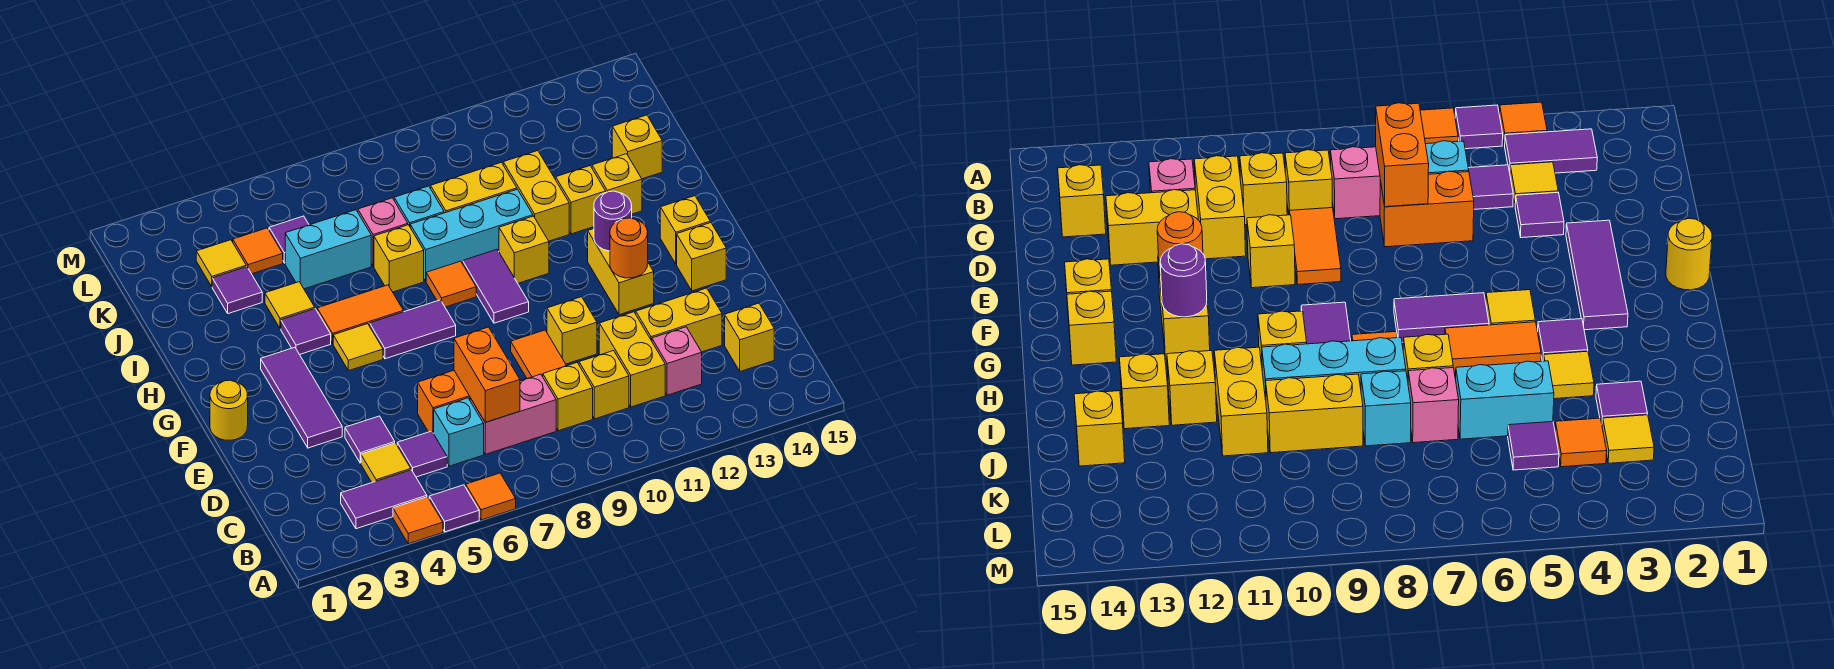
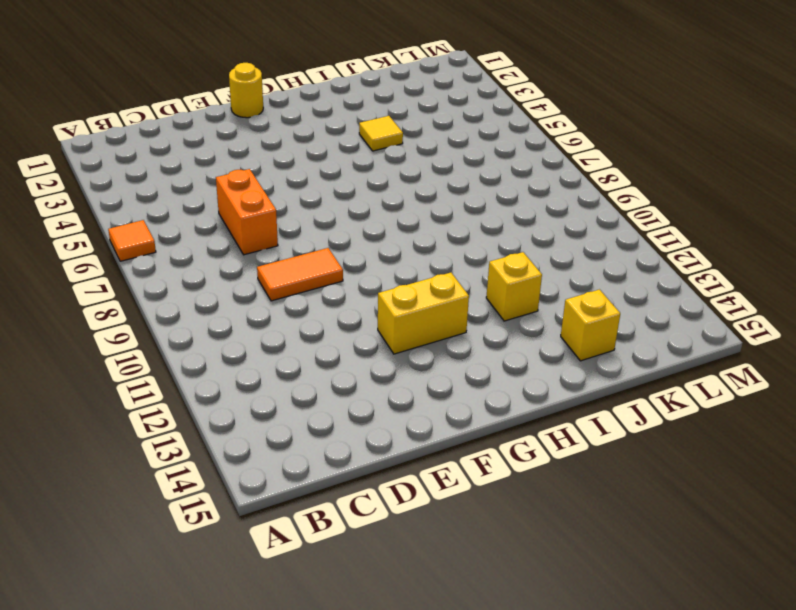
none -> orange tile A4 level 1
none -> purple tile A5 level 1
none -> purple tile B3:B4 level 1
none -> yellow tile C4 level 1

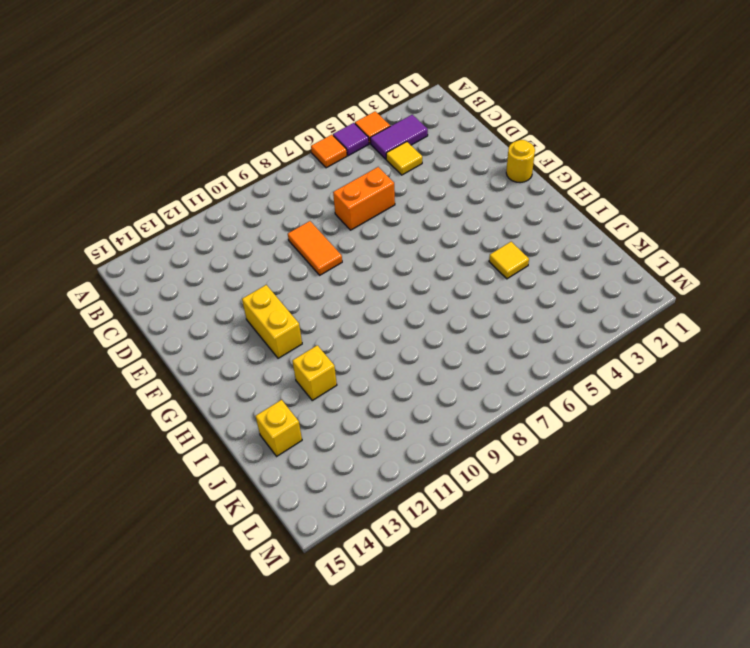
none -> purple tile C5 level 1
none -> cyan brick C6 level 1
none -> pink brick C7:C8 level 1
none -> yellow brick C9 level 1

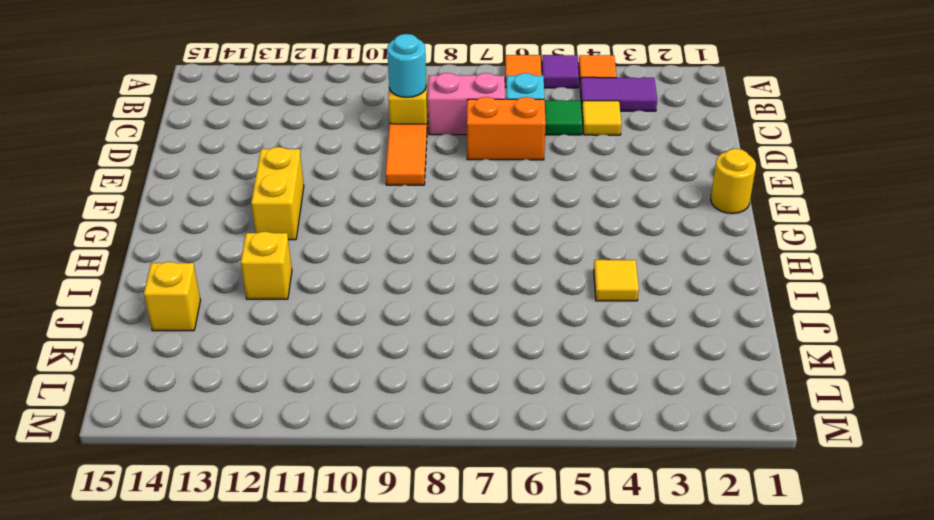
green tile C5 level 1 -> purple tile C5 level 1
cyan round brick C9 level 2 -> none
none -> yellow brick C10 level 1
none -> yellow brick C11:D11 level 1
none -> pink brick C12 level 1
none -> yellow brick C14 level 1

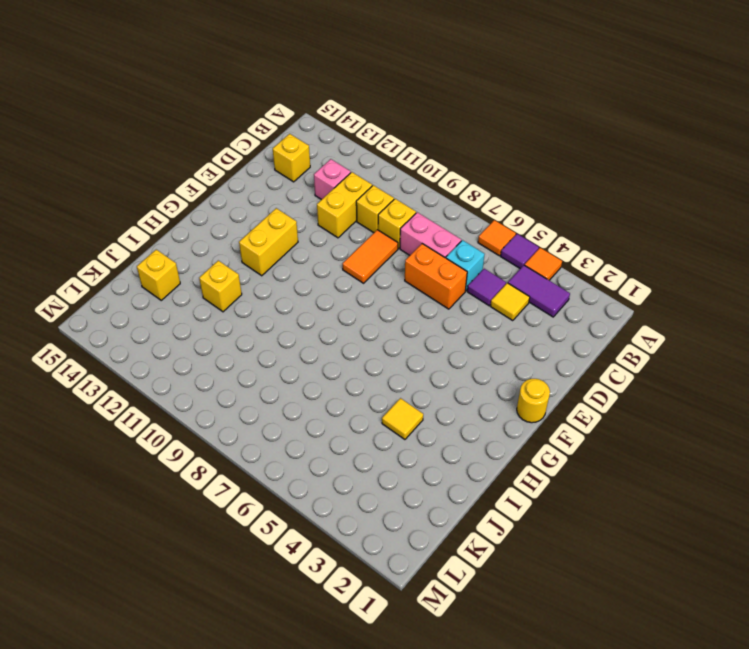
none -> purple tile D4 level 1
none -> yellow brick D12:D13 level 1
none -> purple tile E3:G3 level 1
none -> yellow brick E10 level 1

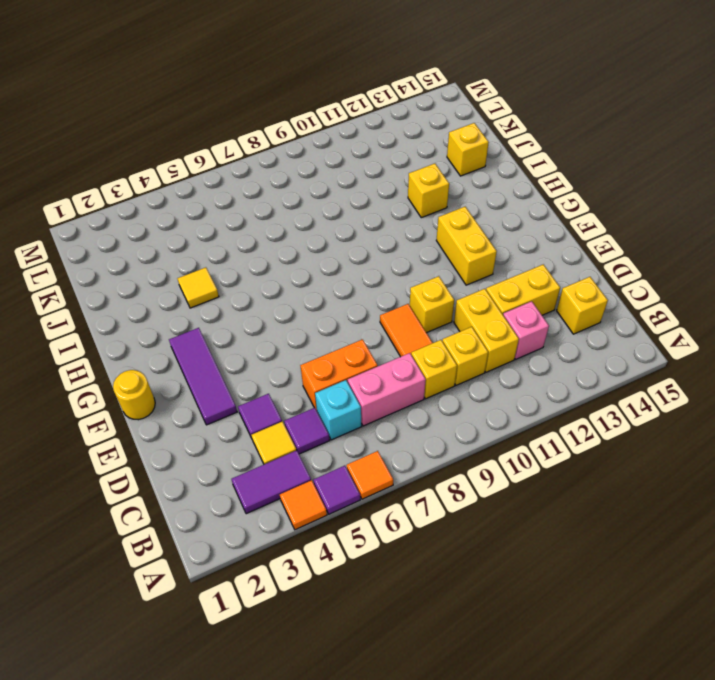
none -> yellow brick F14 level 1
none -> yellow tile G5 level 1
none -> purple tile G6:G7 level 1
none -> purple tile G9:H9 level 1

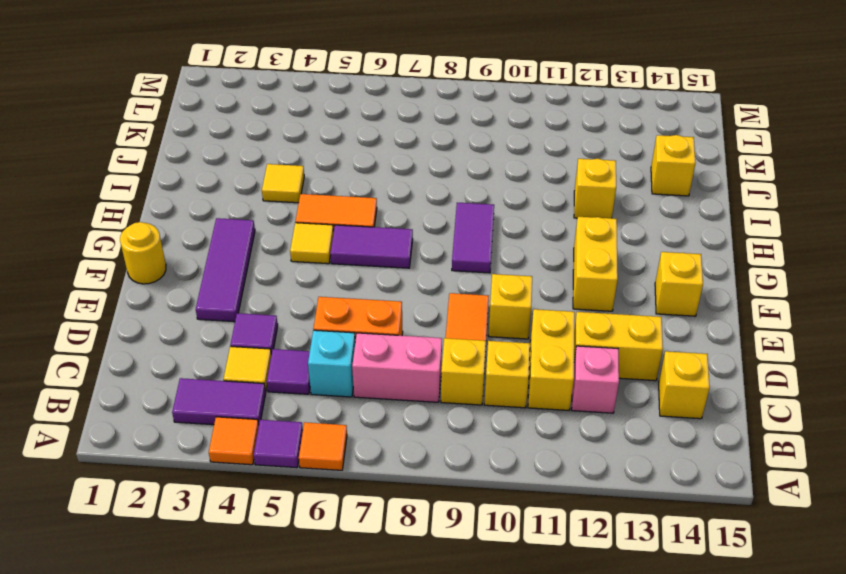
none -> yellow brick G14 level 1
none -> purple tile H4 level 1
none -> orange tile H8 level 1
none -> yellow brick H10 level 1

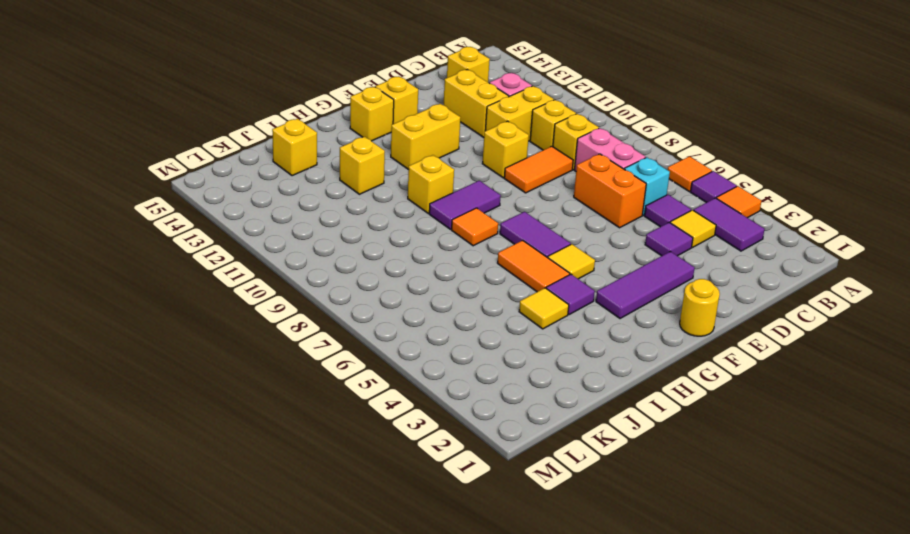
none -> yellow brick I7 level 1
none -> cyan brick I8:I10 level 1
none -> yellow brick I11:J11 level 1
none -> yellow brick I13 level 1

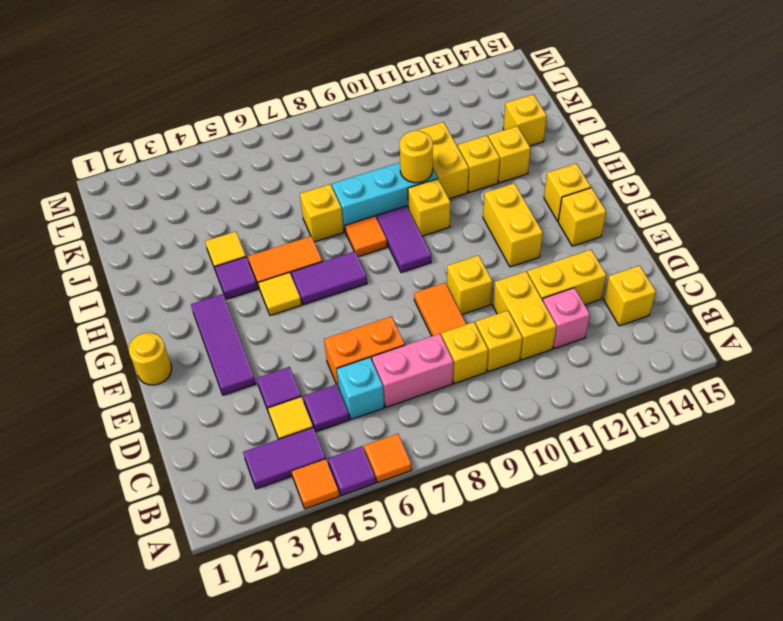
yellow round brick I10 level 2 -> none
none -> purple tile J3 level 1
none -> cyan brick J5:J6 level 1
none -> pink brick J7 level 1
none -> cyan brick J8 level 1

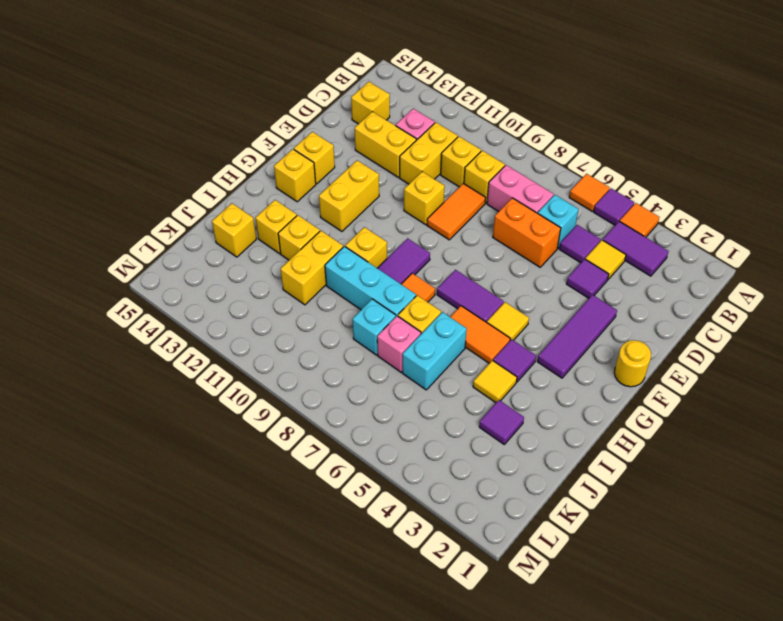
cyan brick I6:J6 level 1 -> cyan brick J5:J6 level 1
none -> yellow brick J9:J10 level 1
none -> yellow tile K3 level 1
none -> orange tile K4 level 1
none -> purple tile K5 level 1

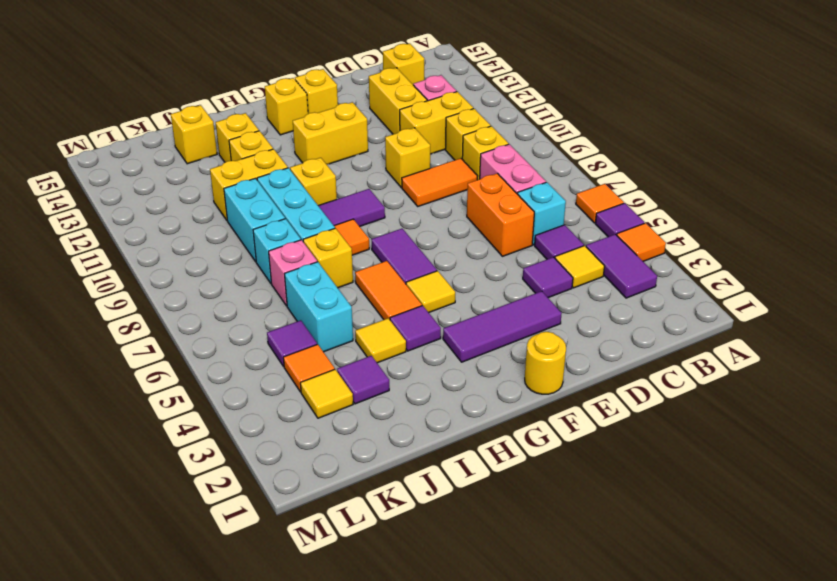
cyan brick J9:J10 level 1 -> yellow brick J9:J10 level 1
none -> orange brick C7:D7 level 2
none -> orange round brick F12 level 2
none -> purple round brick G12 level 2

